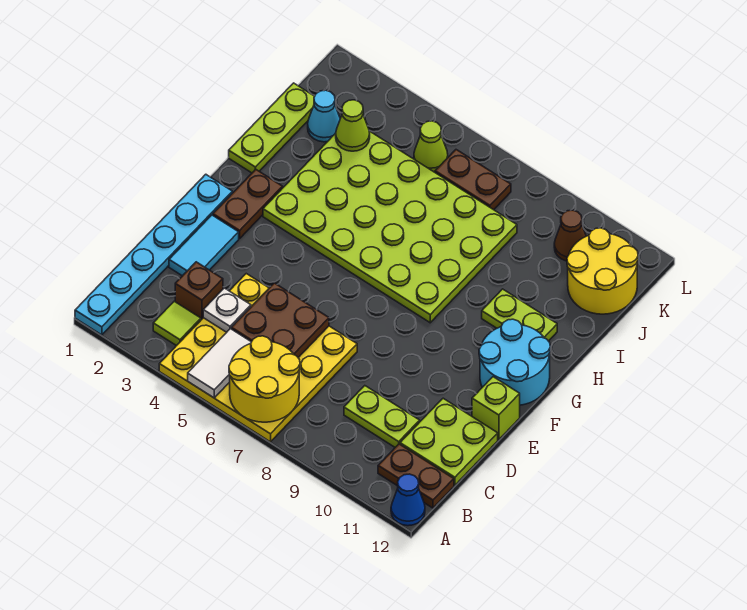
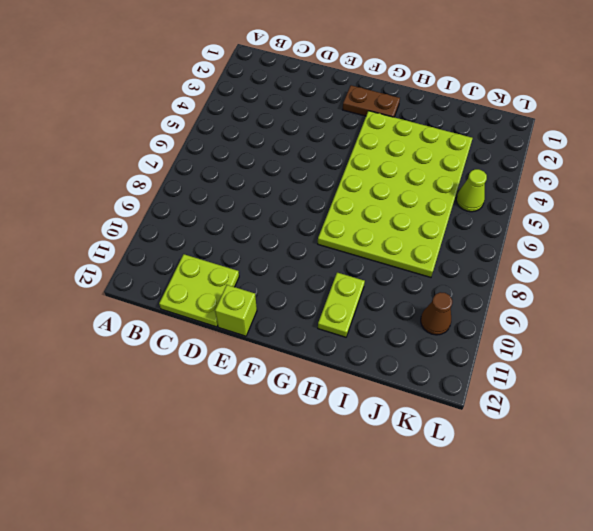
none -> cyan plate A1:F1 level 1
none -> yellow plate A4:D7 level 1
none -> blue cone A12 level 1

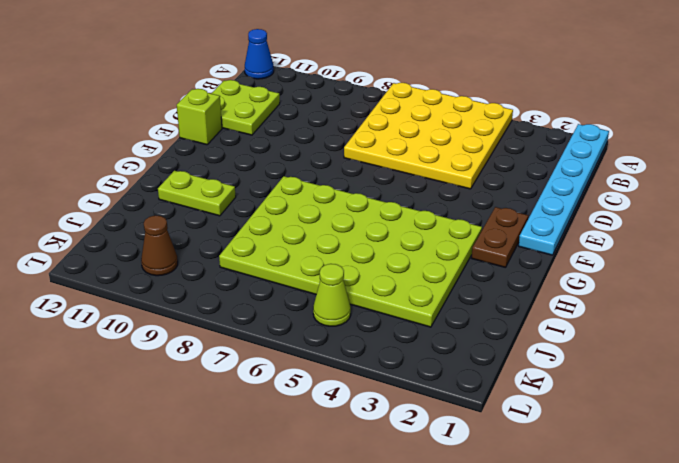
none -> lime tile B3 level 1
none -> brown plate B11:B12 level 1
none -> brown brick C3 level 1

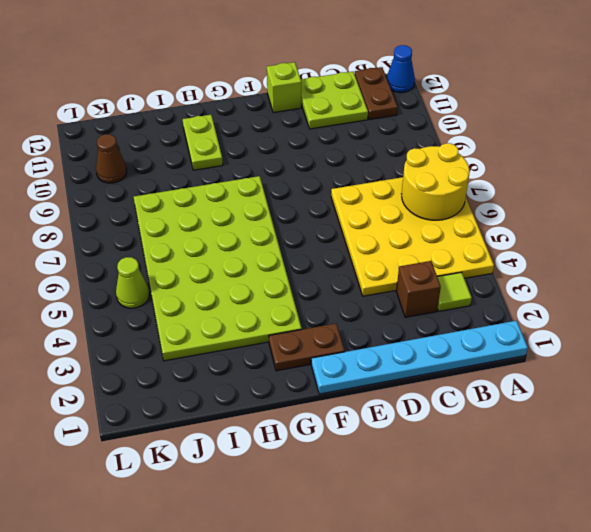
none -> lime plate C9:C10 level 1
none -> cyan tile D2:E2 level 1
none -> cyan round brick F11:G12 level 1

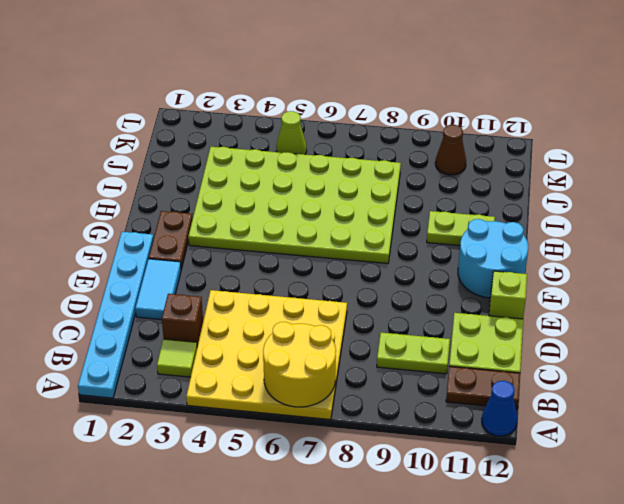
none -> lime plate H1:J1 level 1
none -> cyan cone J2 level 1
none -> yellow round brick J11:K12 level 1

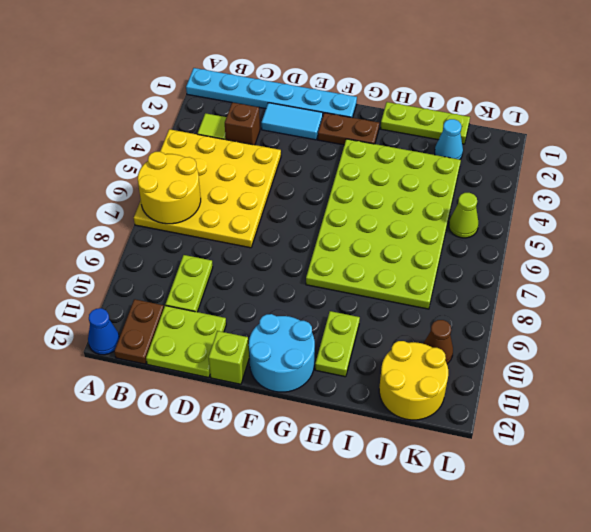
none -> brown plate K6:K7 level 1
none -> white tile A5:B5 level 2
none -> white plate C4 level 2

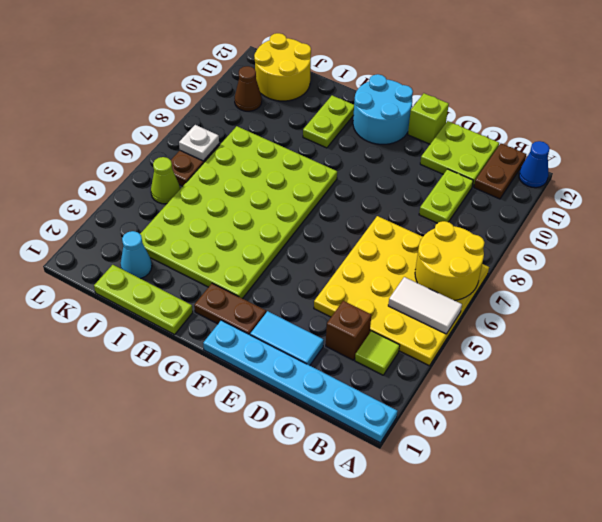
white plate K7 level 2 -> white plate C4 level 2
none -> brown plate C5:D6 level 2
none -> lime cone J3 level 2

